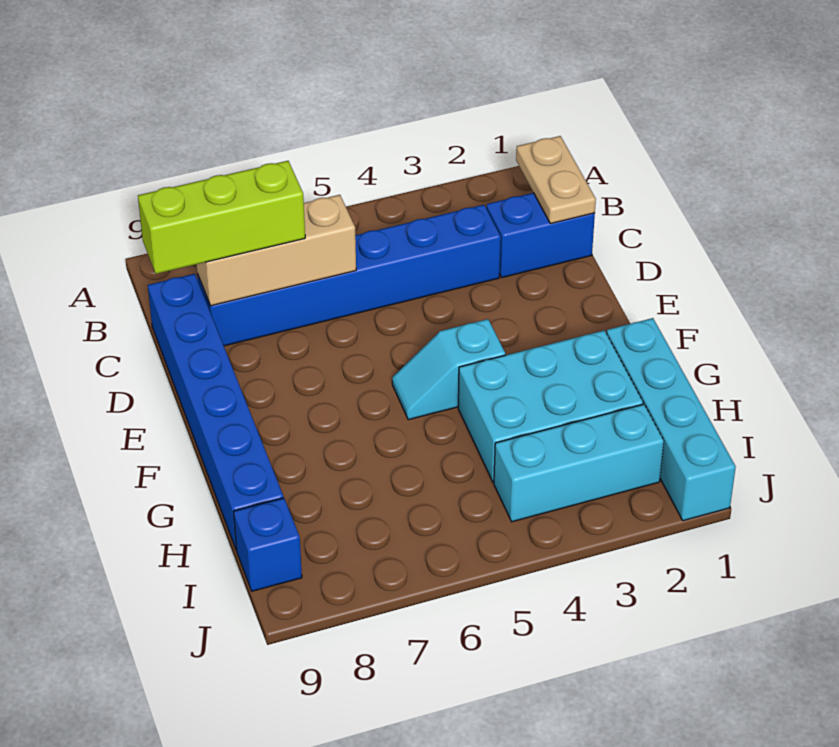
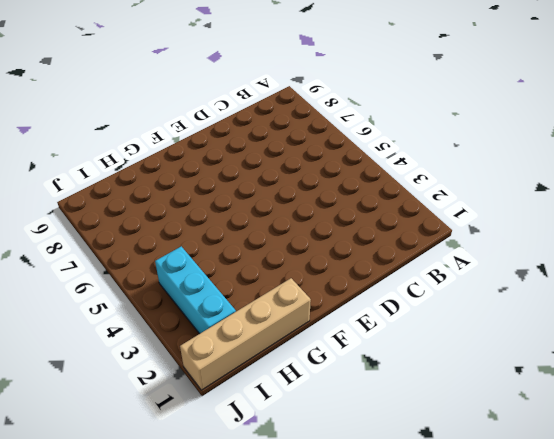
tan brick G1:J1 level 1 -> cyan brick G1:J1 level 1
none -> blue brick C1:C2 level 1
none -> blue brick C3:C8 level 1

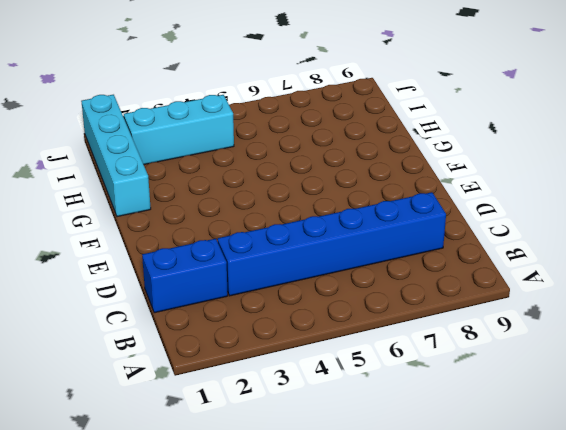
none -> blue brick C9:H9 level 1
none -> cyan slope F4:F5 level 1 top 4

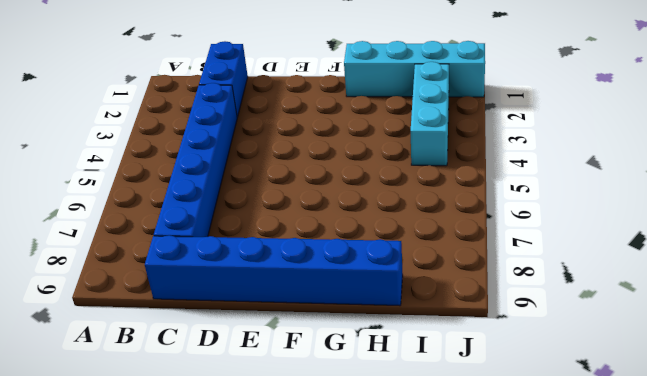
none -> cyan slope F4:F5 level 1 top 4
none -> cyan brick G2:H4 level 1

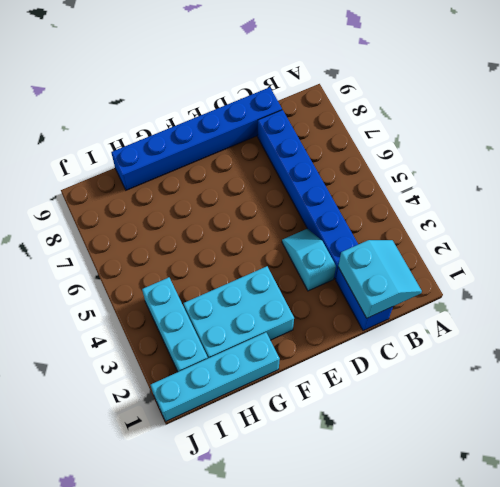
cyan slope B1:C2 level 2 top C -> tan plate B1:C1 level 2
cyan slope D3:D4 level 1 top 3 -> cyan slope F4:F5 level 1 top 4
cyan brick F2:H3 level 1 -> cyan brick G2:H4 level 1
none -> blue brick I9 level 1
none -> tan brick C6:C8 level 2

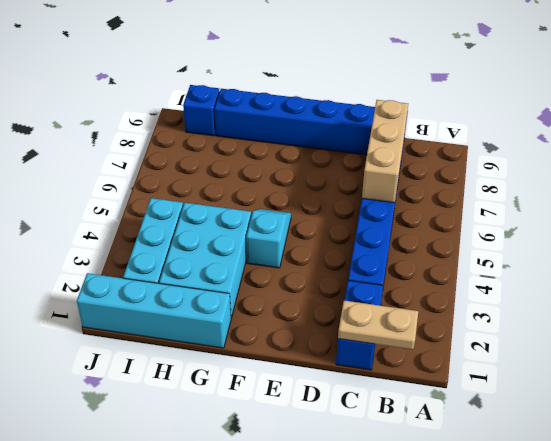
none -> lime brick C7:C9 level 3

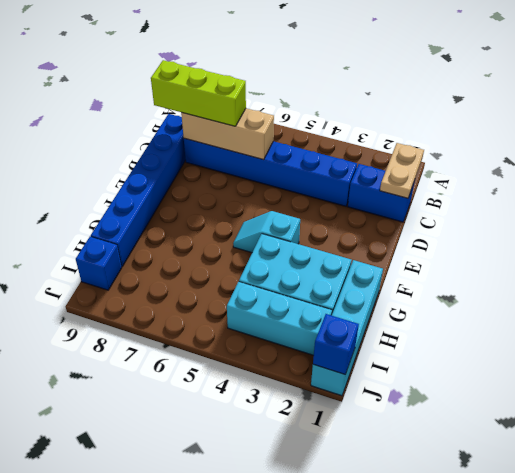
blue brick J1 level 2 -> none

